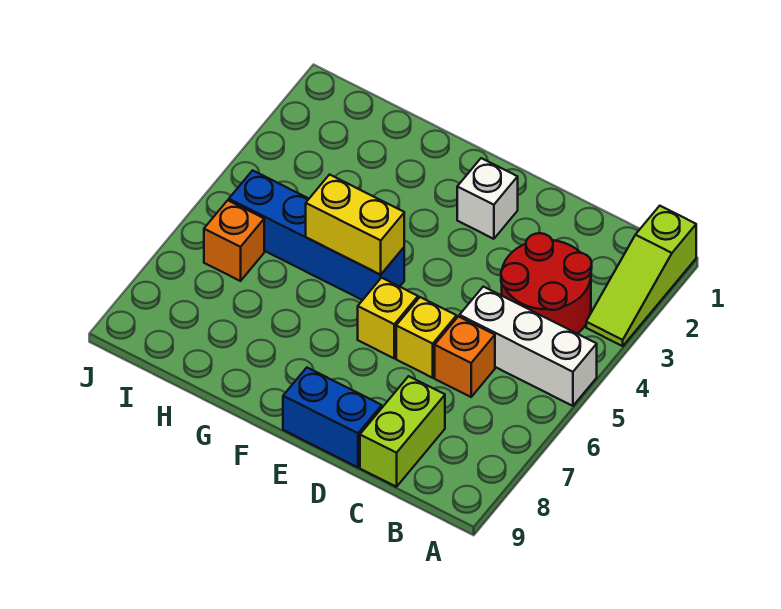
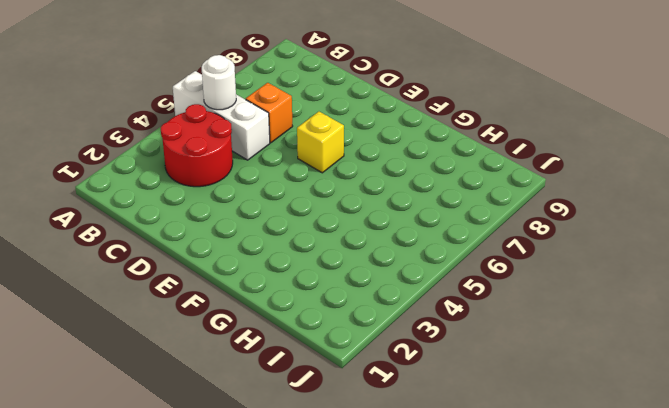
white round brick B5 level 2 -> none
none -> lime slope A1:A3 level 1 top 1
none -> lime brick C8:C9 level 1
none -> yellow brick D6 level 1

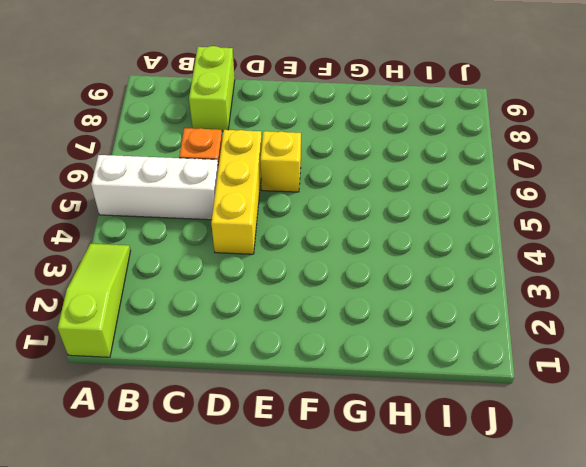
yellow brick D4:D6 level 1 -> yellow brick D6 level 1
none -> red round brick B3:C4 level 1
none -> blue brick D9:E9 level 1
none -> white brick E2 level 1

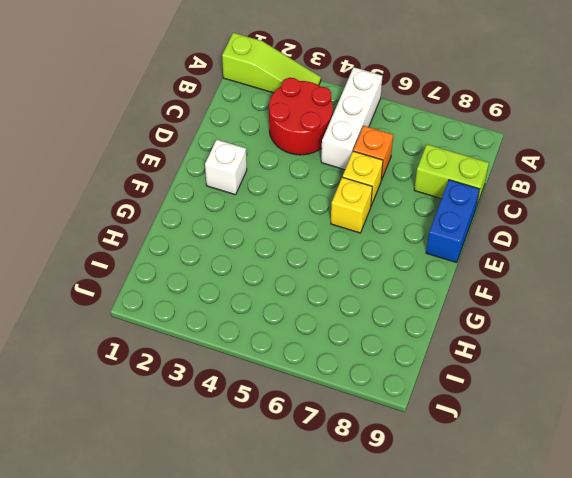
none -> blue brick F5:I5 level 1
none -> orange brick I6 level 1
none -> yellow brick F5:G5 level 2

